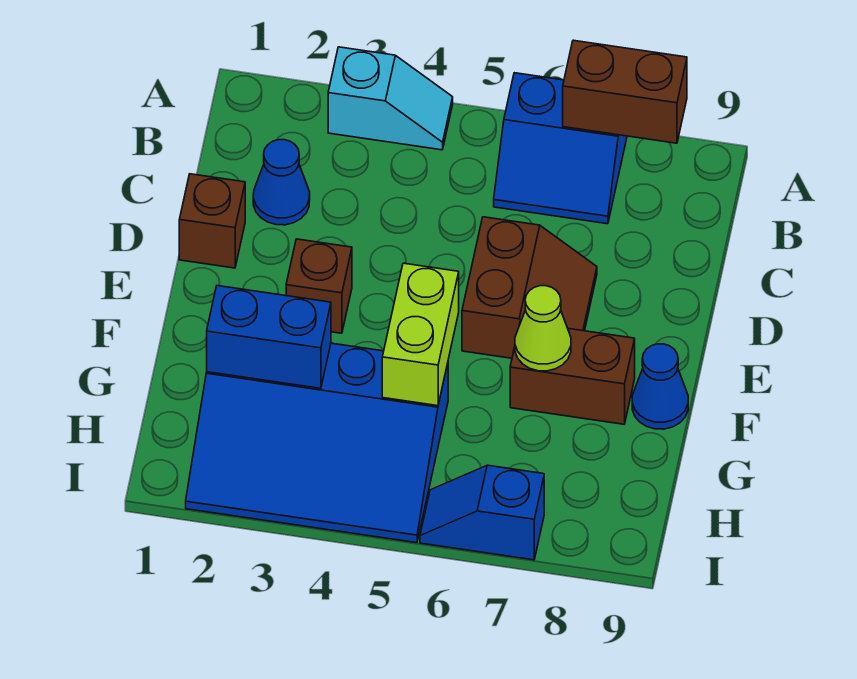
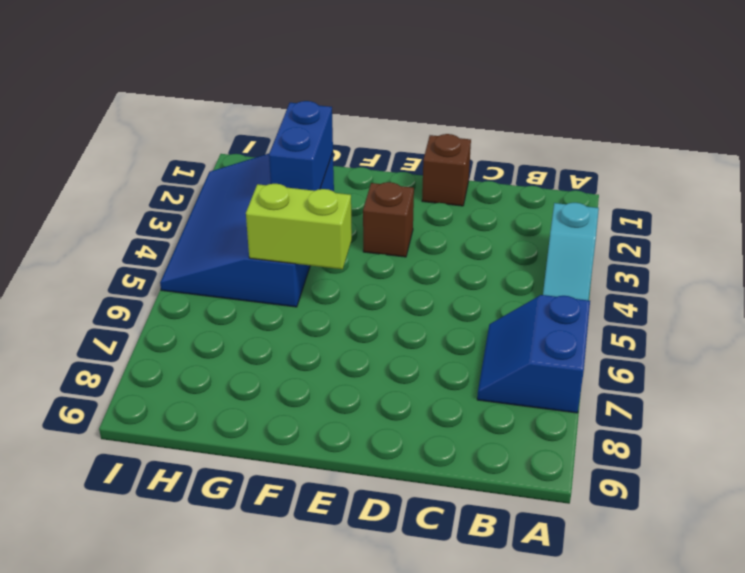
none -> blue cone C2 level 1
none -> brown slope D6:E7 level 1 top 6
none -> brown brick F7:F8 level 1

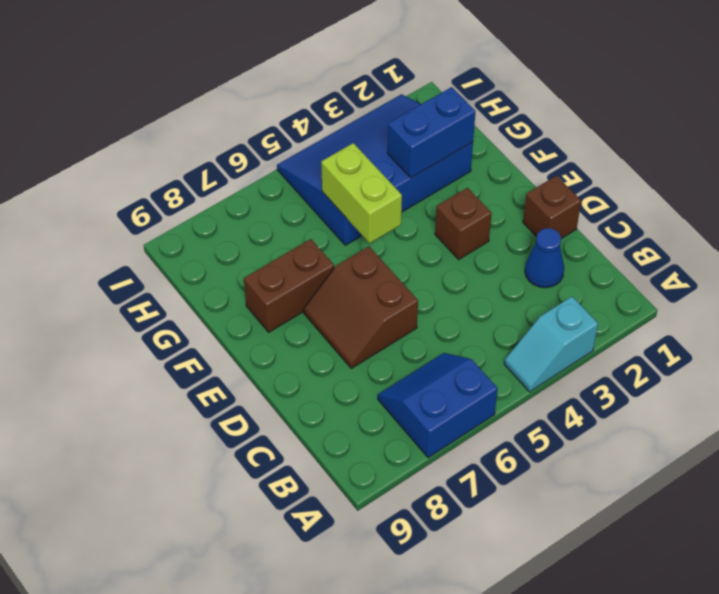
none -> blue cone F9 level 1
none -> blue slope I6:I7 level 1 top 7
none -> brown brick A7:A8 level 2

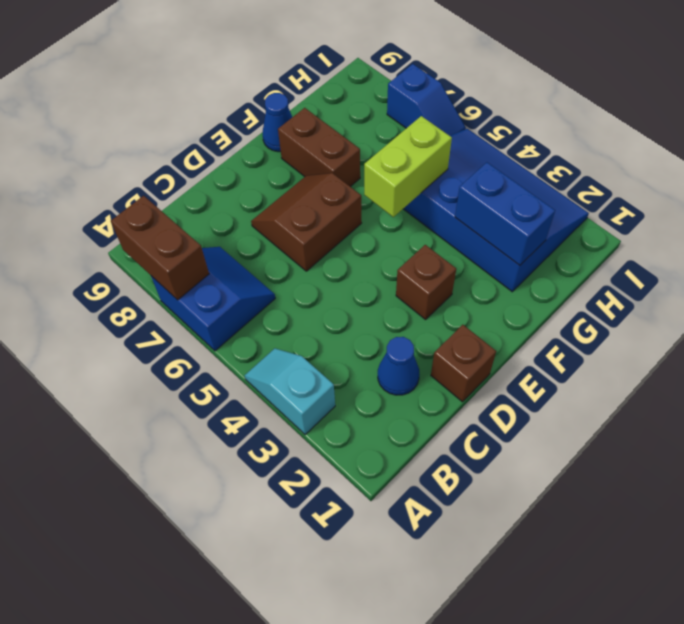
none -> lime cone F7 level 2

